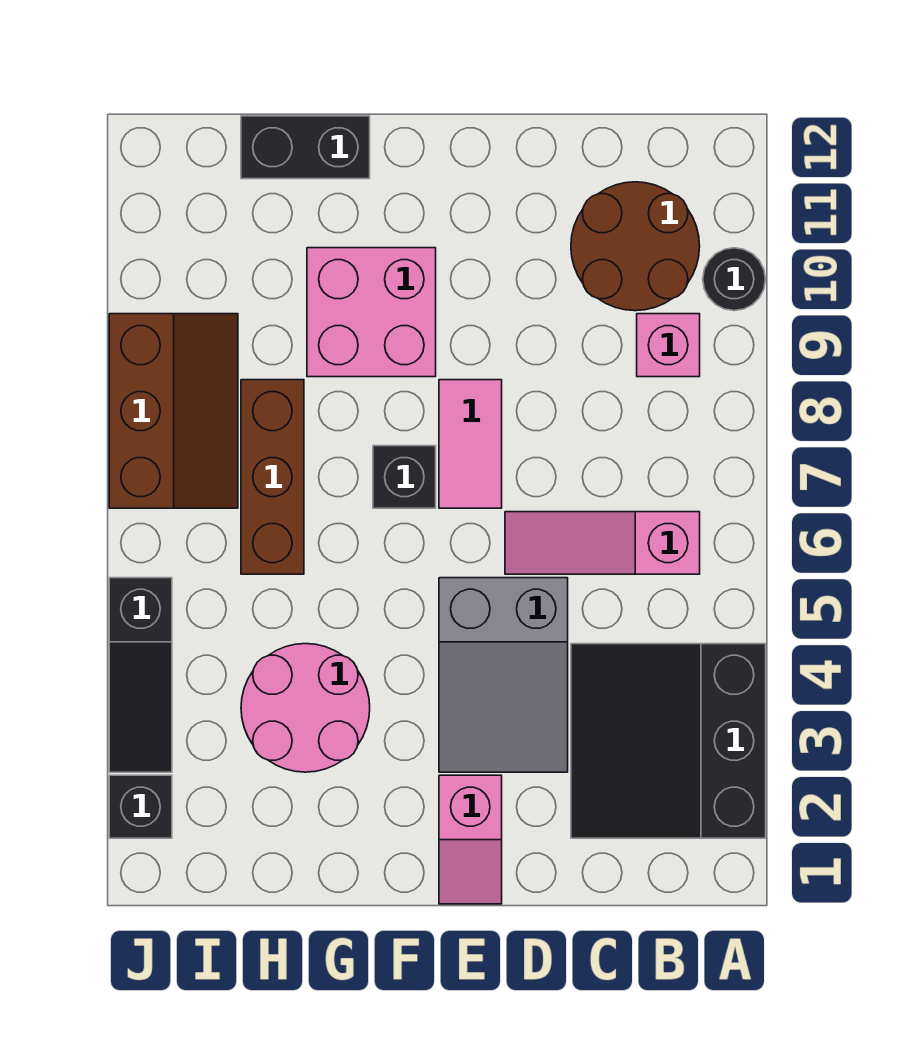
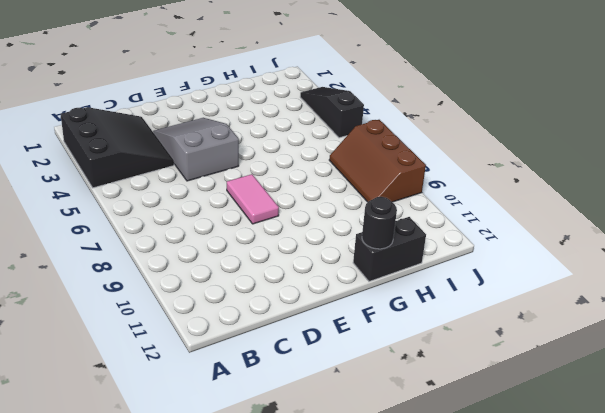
black round brick G12 level 2 -> black round brick A10 level 1
none -> pink slope B6:D6 level 1 top B
none -> pink brick B9 level 1
none -> brown round brick B10:C11 level 1

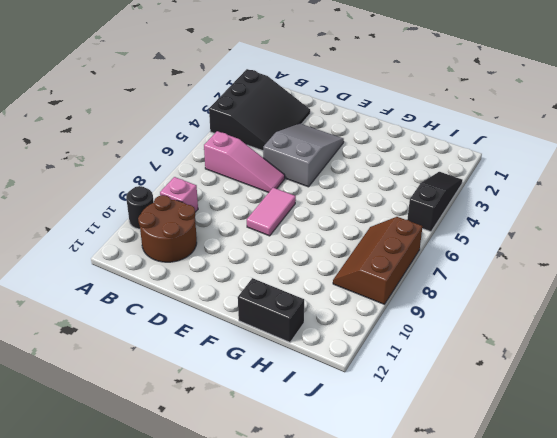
none -> pink slope E1:E2 level 1 top 2
none -> black brick F7 level 1
none -> pink brick F9:G10 level 1

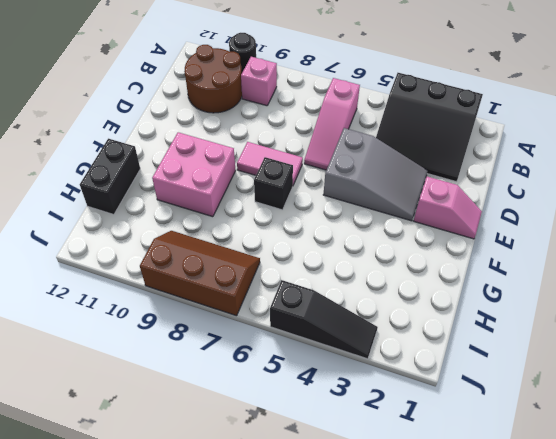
none -> pink round brick G3:H4 level 1
none -> brown brick H6:H8 level 1
none -> black brick J2 level 1

